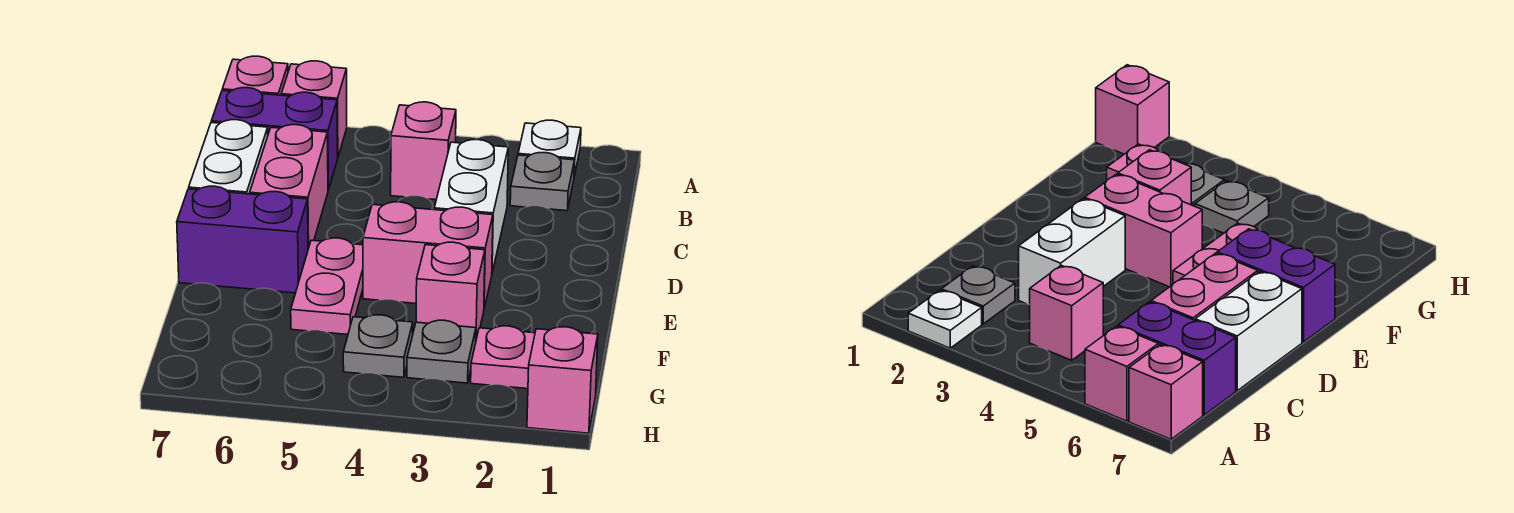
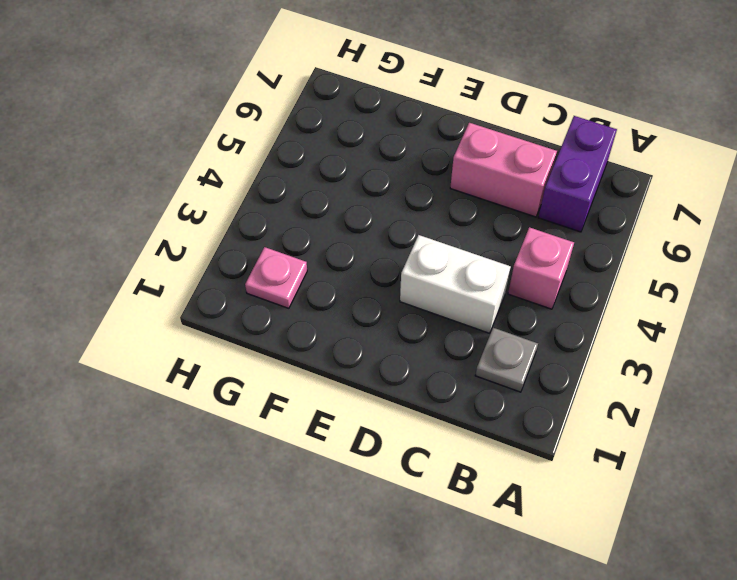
none -> white plate A2 level 1
none -> pink brick A6 level 1
none -> pink brick A7 level 1

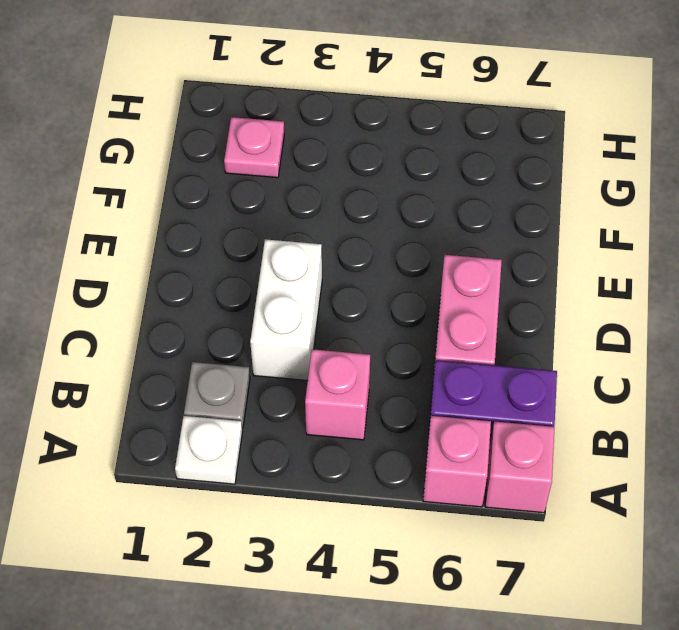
none -> white brick C7:D7 level 1
none -> pink brick E3:E4 level 1
none -> pink plate E5:F5 level 1

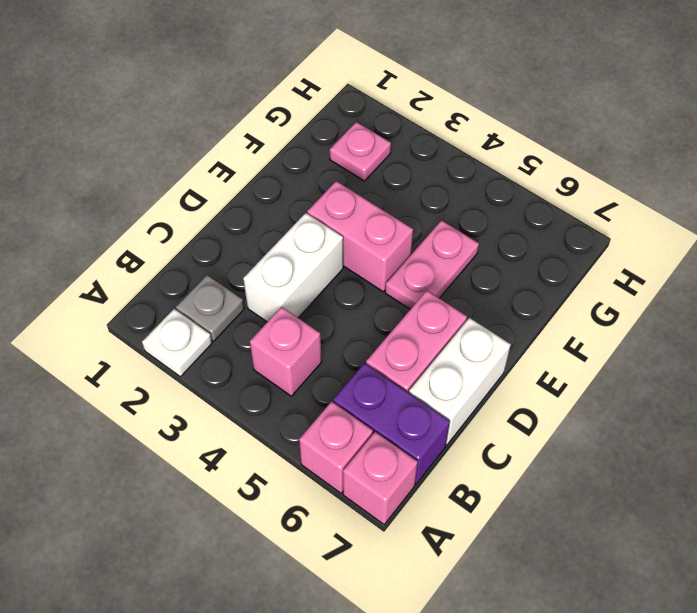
none -> purple brick E6:E7 level 1
none -> pink brick F3 level 1
none -> grey plate G3 level 1

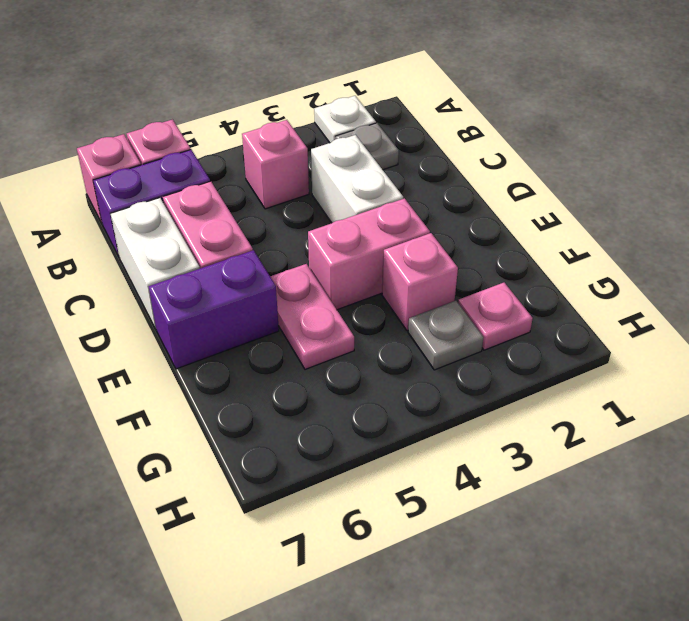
none -> grey plate G4 level 1
none -> pink brick H1 level 1

